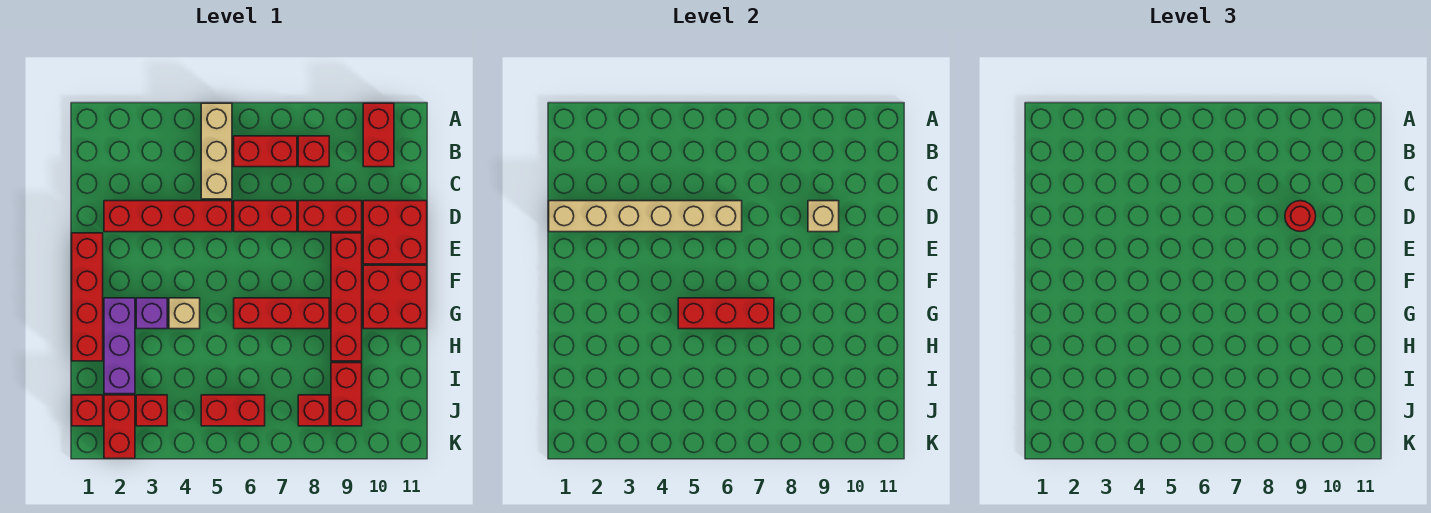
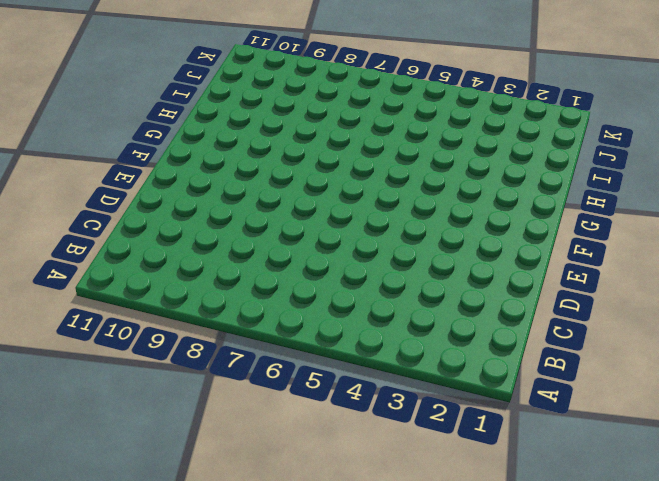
none -> tan brick A5:C5 level 1
none -> red brick A10:B10 level 1
none -> red brick B6:B7 level 1

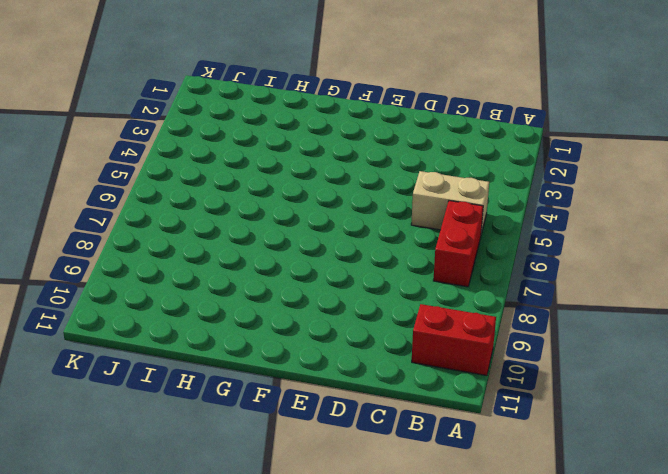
tan brick B5:C5 level 1 -> tan brick A5:C5 level 1
none -> red brick B8 level 1
none -> red brick D2:D5 level 1
none -> red brick D6:D7 level 1

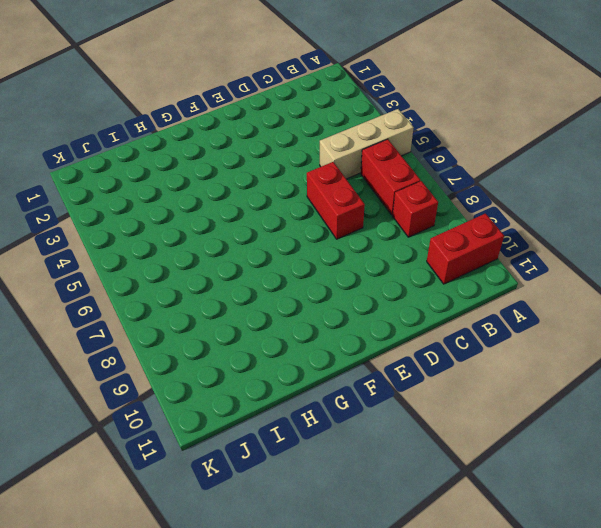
none -> red brick D2:D5 level 1
none -> red brick D8:D9 level 1
none -> red brick D10:E11 level 1

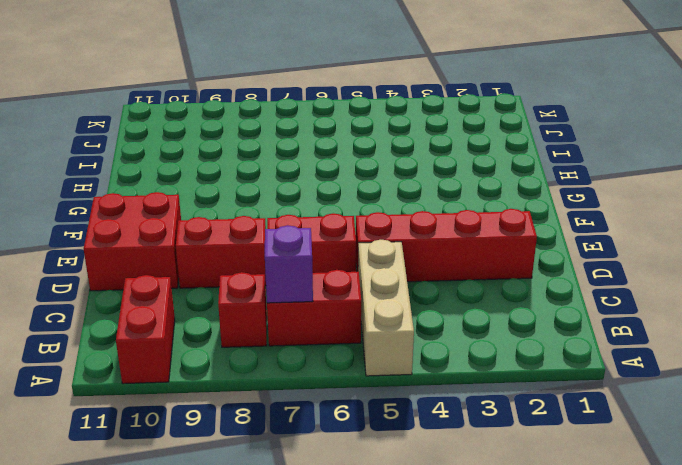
purple brick B7 level 2 -> purple brick G3 level 1
none -> red brick E1:H1 level 1
none -> red brick E9:H9 level 1
none -> red brick F10:G11 level 1

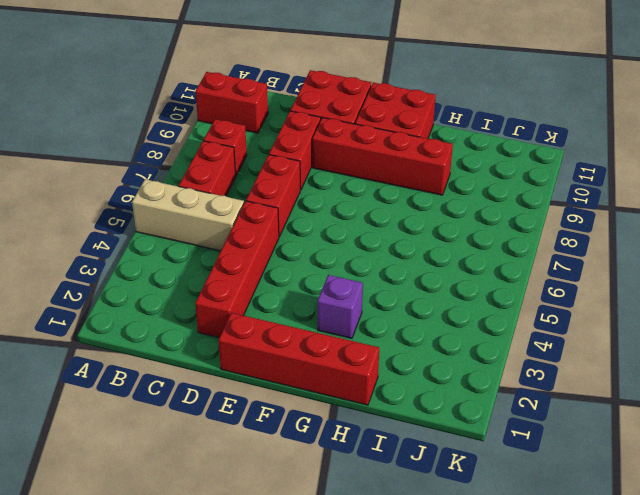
none -> purple brick G2:I2 level 1
none -> tan brick G4 level 1
none -> red brick G6:G8 level 1

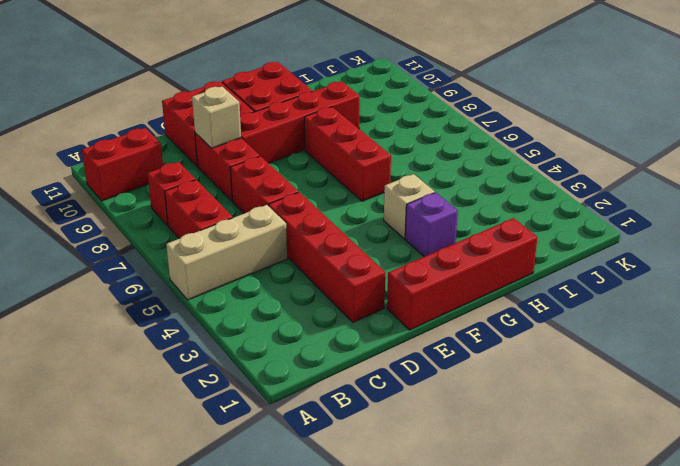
none -> purple brick G2:I2 level 1
none -> red brick I9:J9 level 1
none -> red brick J1 level 1

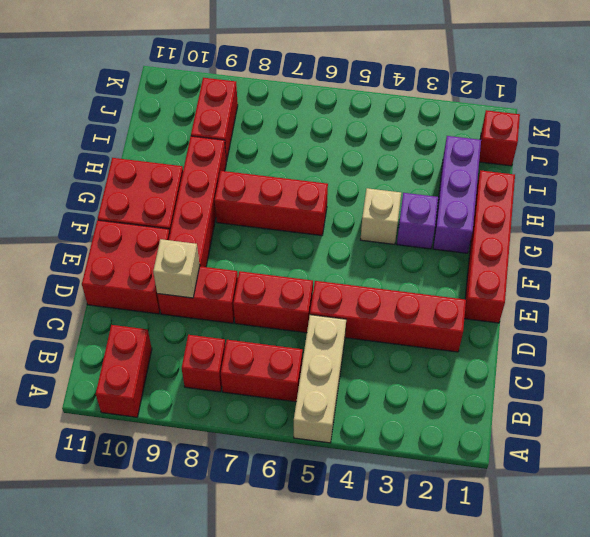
none -> red brick J2:K2 level 1
none -> red brick J3 level 1
none -> red brick J5:J6 level 1

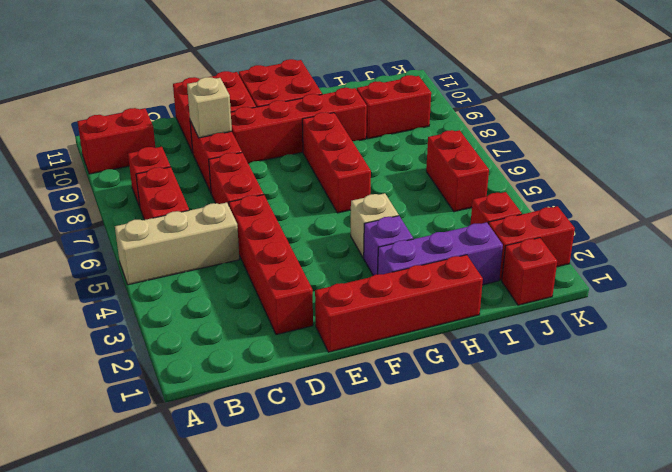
none -> red brick J8 level 1
none -> tan brick D1:D6 level 2
none -> red brick G5:G7 level 2

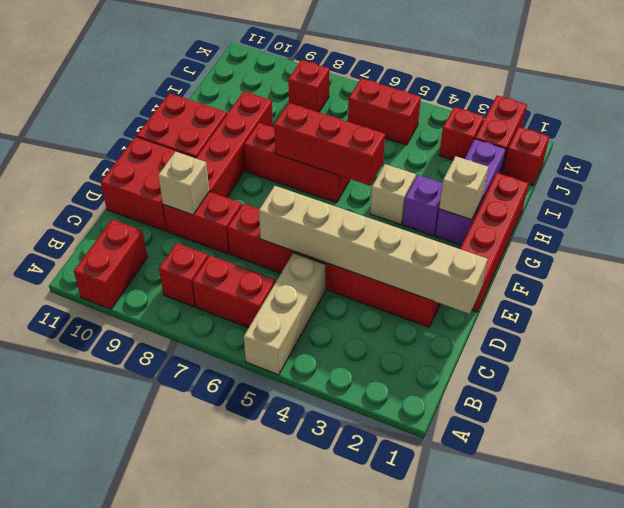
tan brick G2 level 2 -> none
none -> red brick I9:J9 level 1
none -> red round brick D9 level 3

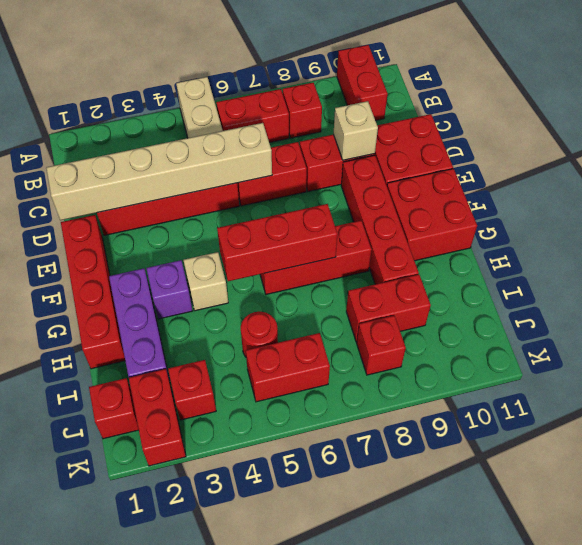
red round brick I5 level 1 -> red round brick D9 level 3
red brick I8:I9 level 1 -> red brick I9:J9 level 1

